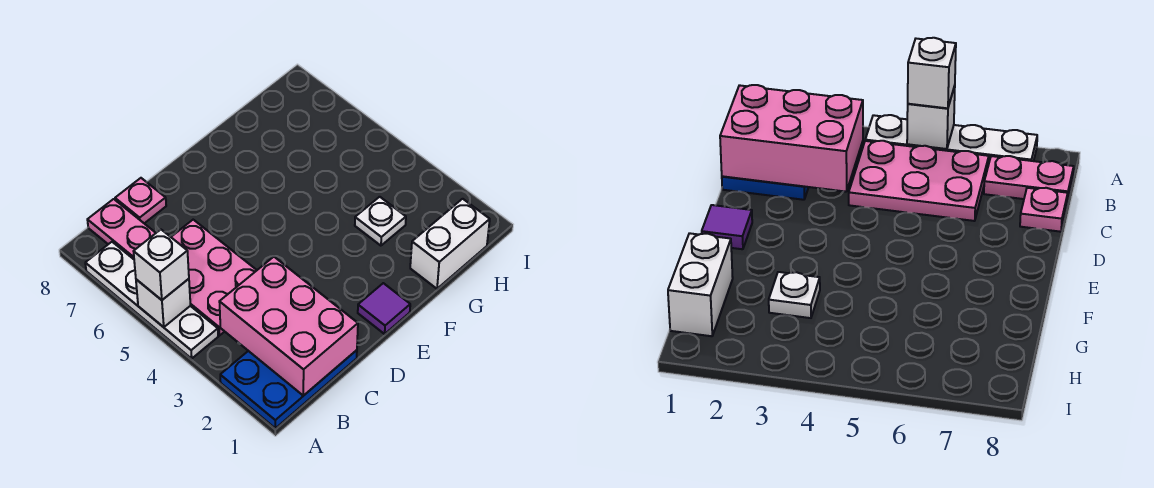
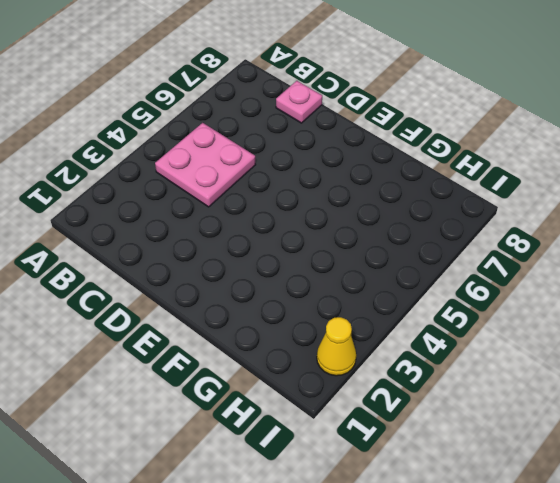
pink plate B4:C5 level 1 -> pink plate B4:C6 level 1
yellow cone I2 level 1 -> none
none -> blue plate A1:C2 level 1
none -> white plate A4:A7 level 1

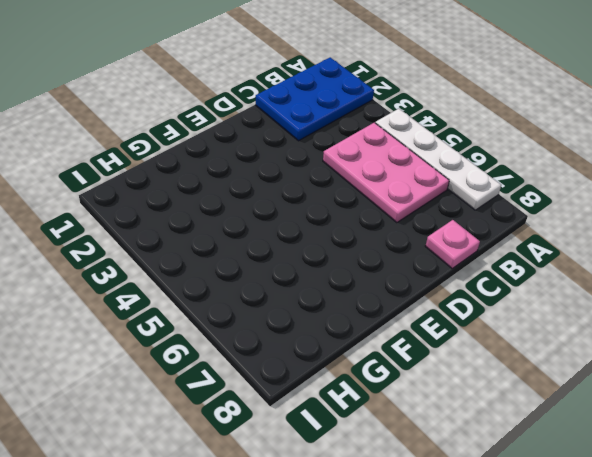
none -> pink plate B7:B8 level 1
none -> purple tile E1 level 1

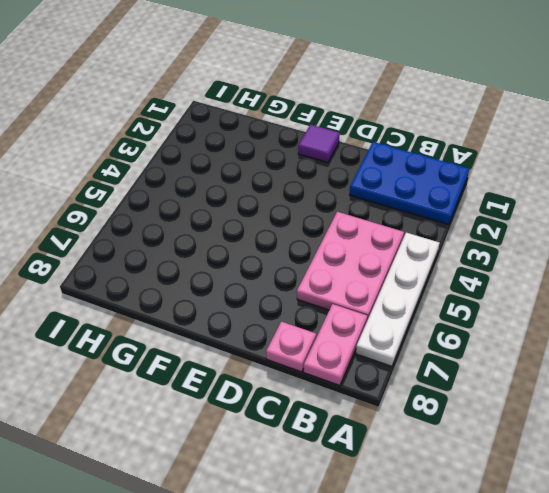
none -> white brick G1:H1 level 1
none -> white plate G3 level 1

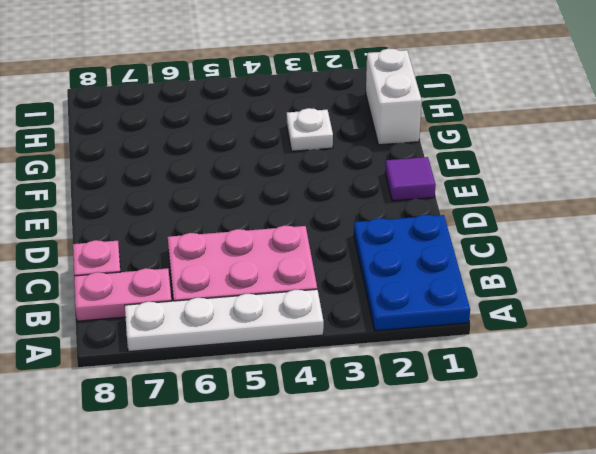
none -> white brick A5 level 2
none -> pink brick B1:C3 level 2

